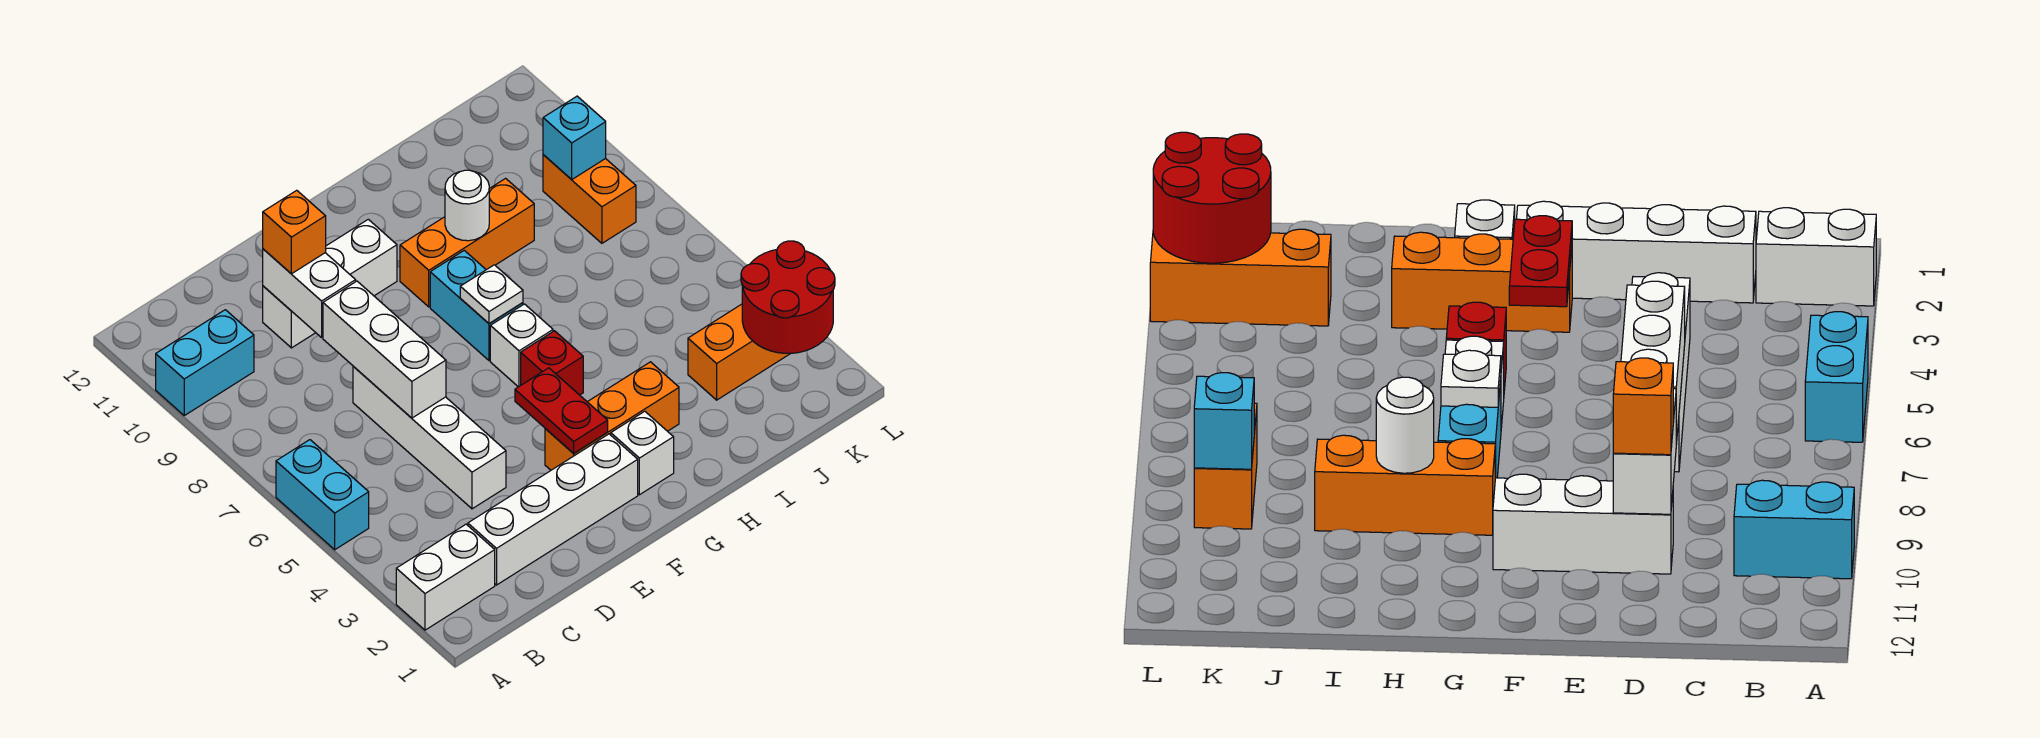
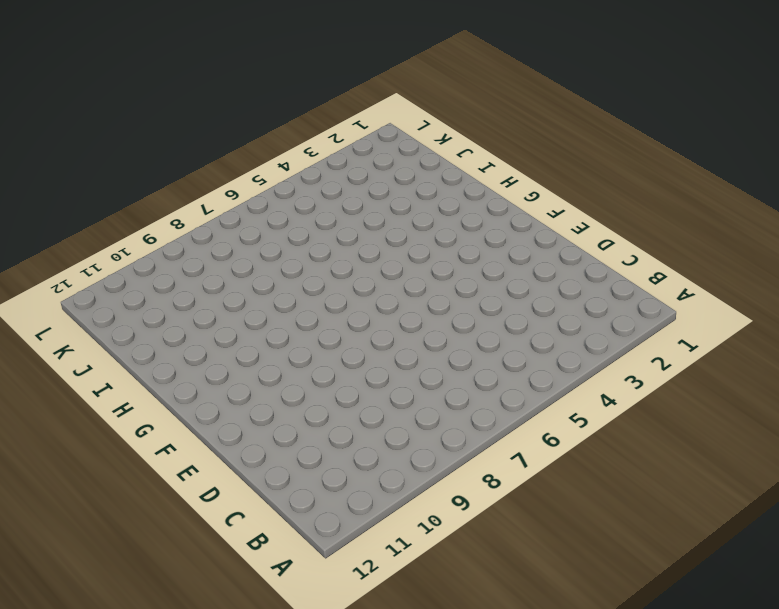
none -> white brick A2:B2 level 1
none -> cyan brick A5:A6 level 1
none -> cyan brick A10:B10 level 1

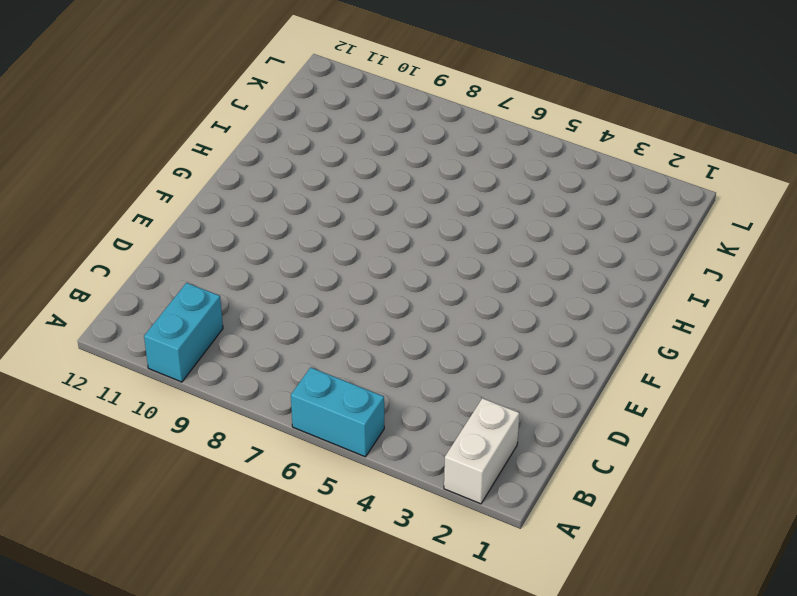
none -> white brick C2:F2 level 1
none -> white brick D4:D7 level 1
none -> white brick D10:F10 level 1

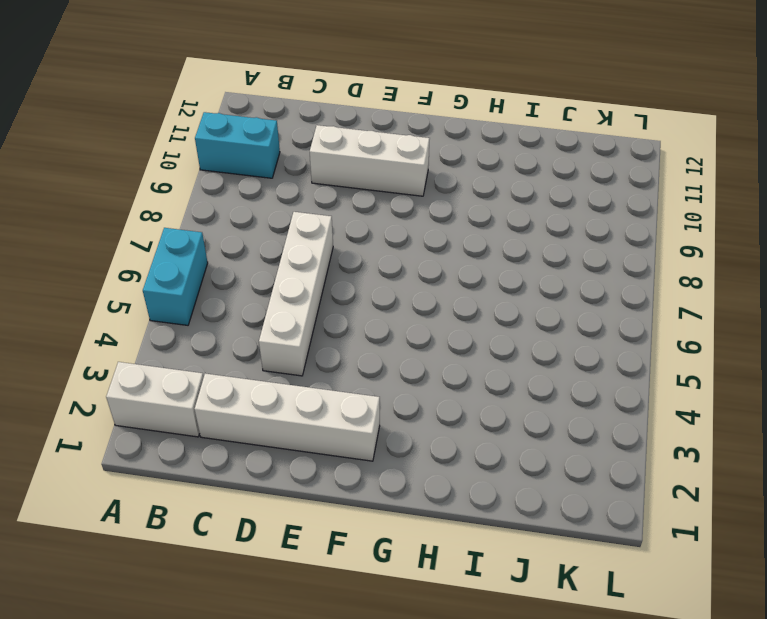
none -> orange brick F3:H3 level 1
none -> white brick G2 level 1
none -> red brick G5 level 1

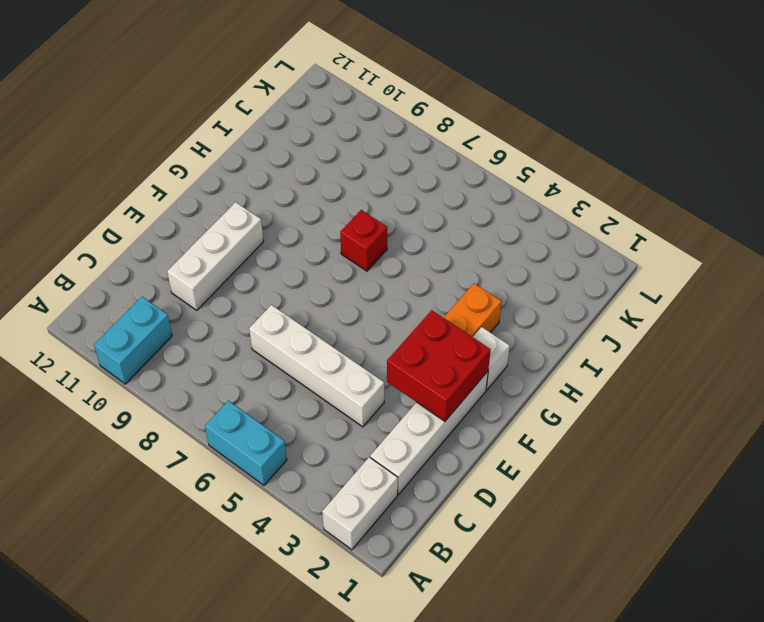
red brick E2:F3 level 2 -> red plate F3:F4 level 2
red brick H7 level 1 -> red brick G5 level 1
none -> white brick G6 level 1
none -> cyan brick G7:G8 level 1
none -> orange brick G9:I9 level 1

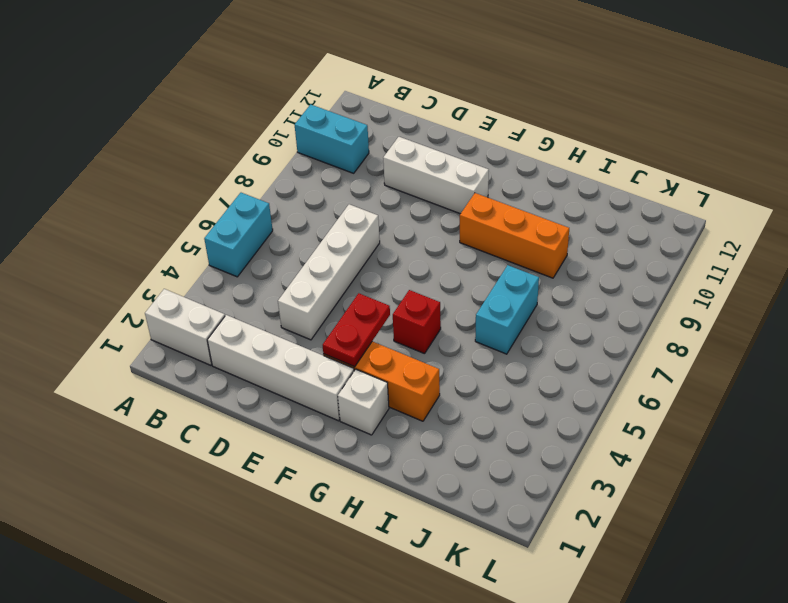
cyan brick I6:I7 level 1 -> cyan brick G7:G8 level 1
none -> white brick G6 level 1
none -> orange brick J3:L3 level 1
none -> orange brick K8:K9 level 1

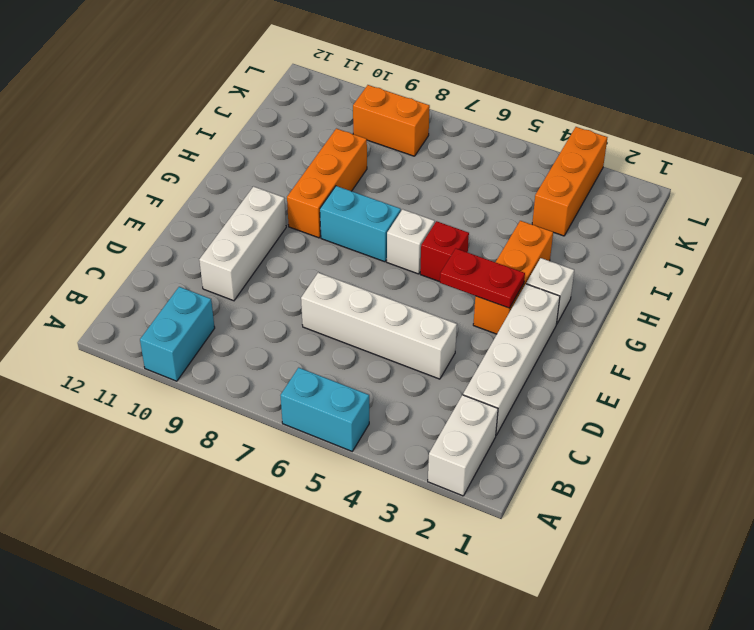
none -> white brick D6:D8 level 2
none -> white brick D9:D10 level 2
none -> white plate G7 level 2

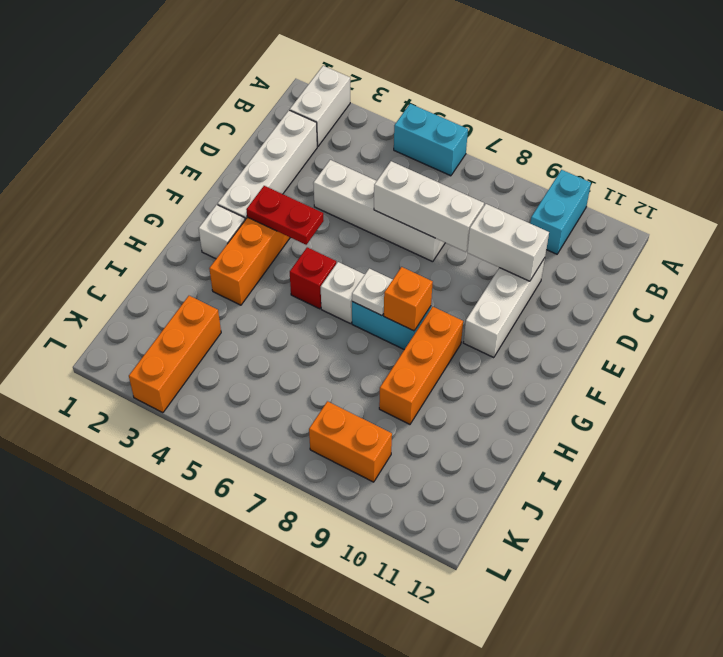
orange brick G8 level 2 -> orange brick D10 level 3
none -> white round brick H9 level 2
none -> red round brick K2:L3 level 2
none -> cyan brick K9 level 2

